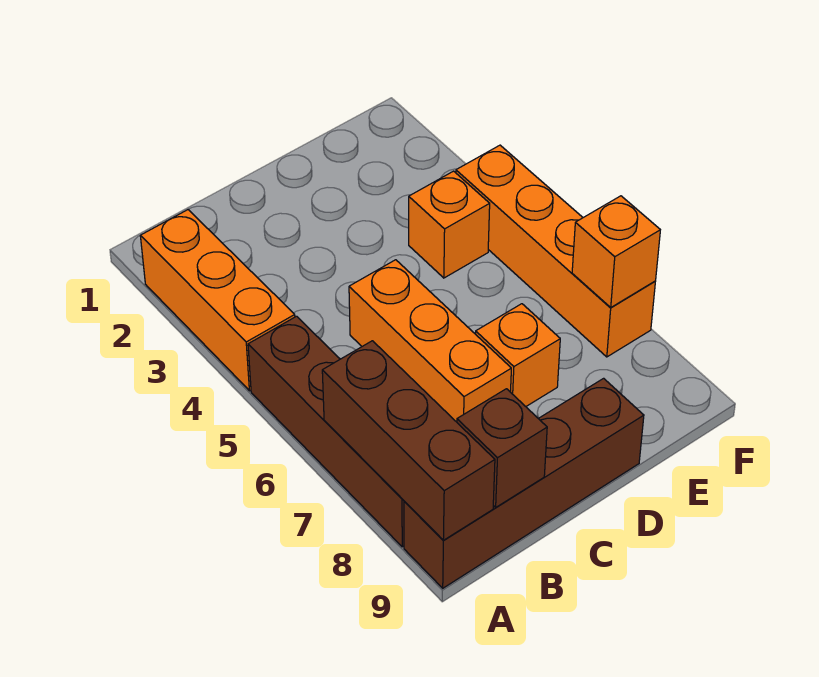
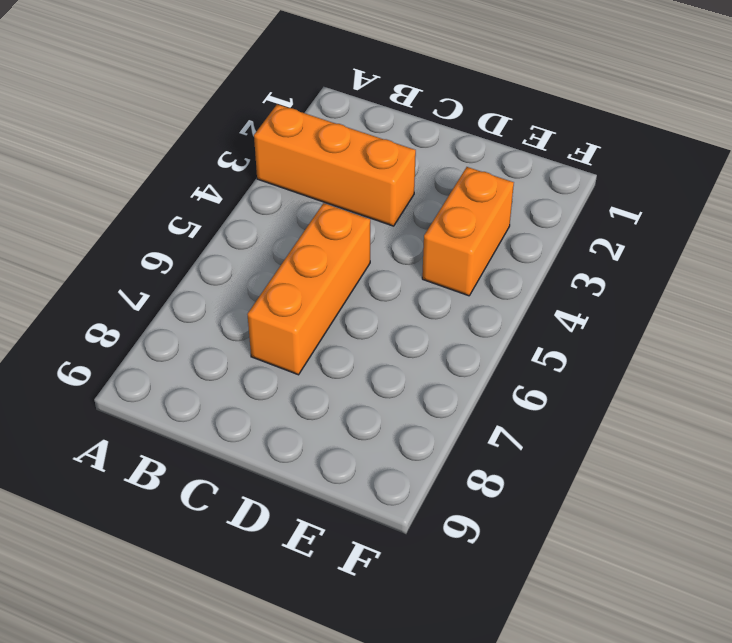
orange brick A3:C3 level 1 -> orange brick A2:A4 level 1
orange brick E3:E4 level 1 -> orange brick E4 level 1
none -> brown brick A5:A8 level 1
none -> brown brick A9:D9 level 1

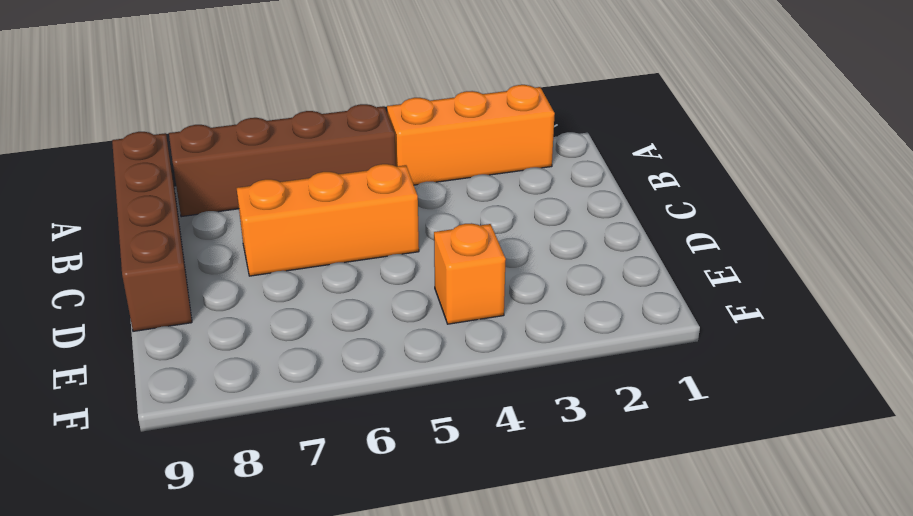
none -> orange brick D7 level 1
none -> orange brick F4:F7 level 1

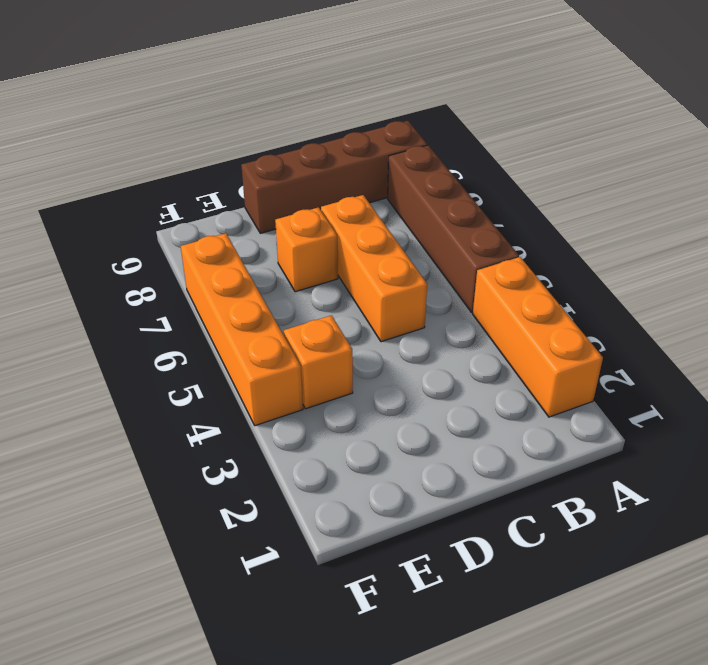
none -> brown brick A7:A9 level 2
none -> brown brick B9 level 2

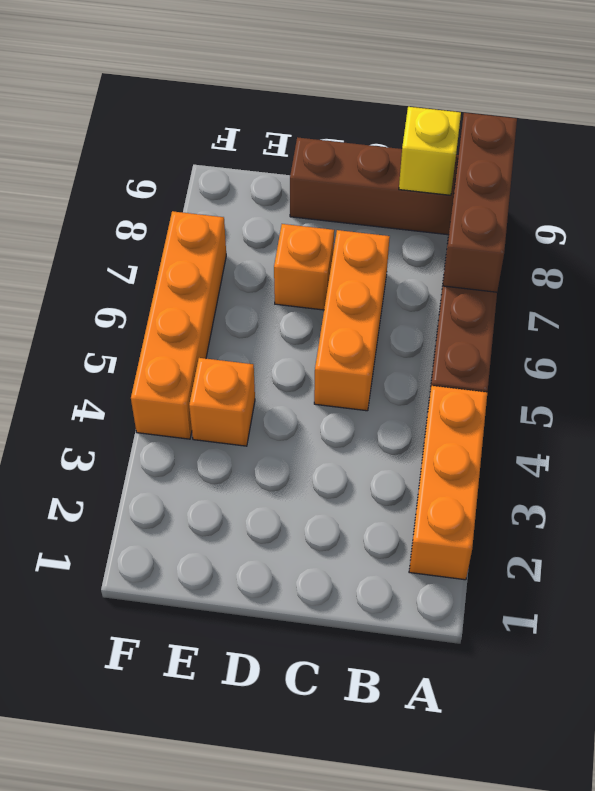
yellow brick B9 level 2 -> brown brick B9 level 2
none -> orange brick F7 level 2

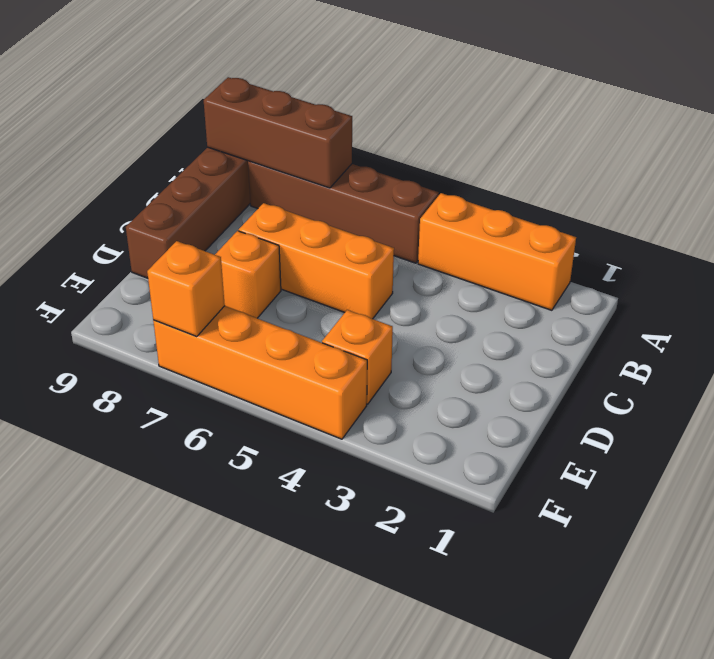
none -> brown brick B9 level 2

